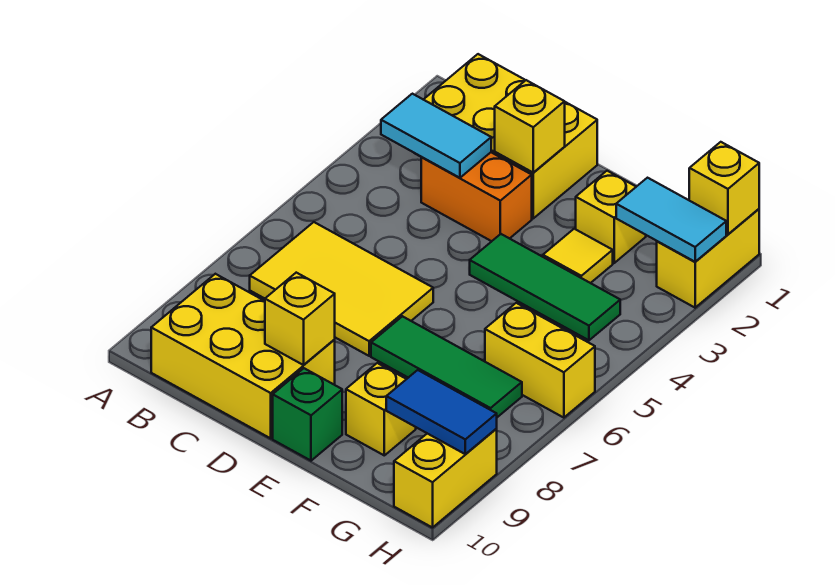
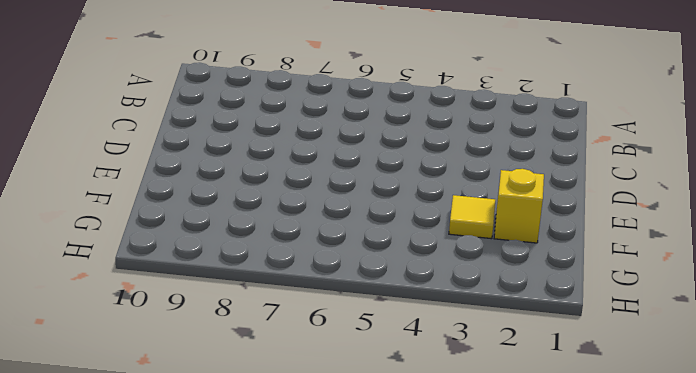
none -> yellow brick B1:D2 level 1
none -> yellow tile B6:D7 level 1
none -> yellow brick B9:D10 level 1

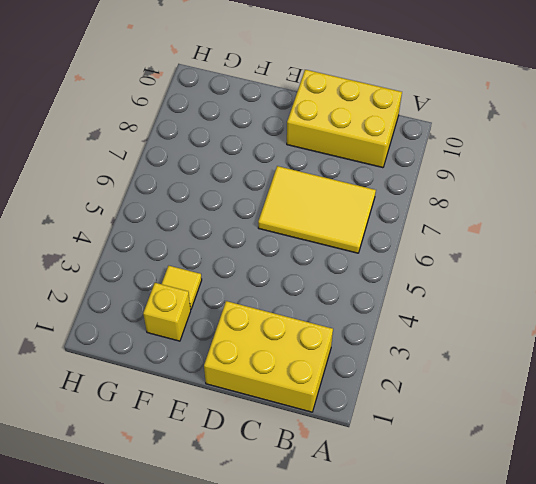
none -> orange brick C3:D3 level 1
none -> green tile E4:G4 level 1
none -> green tile E7:G7 level 1

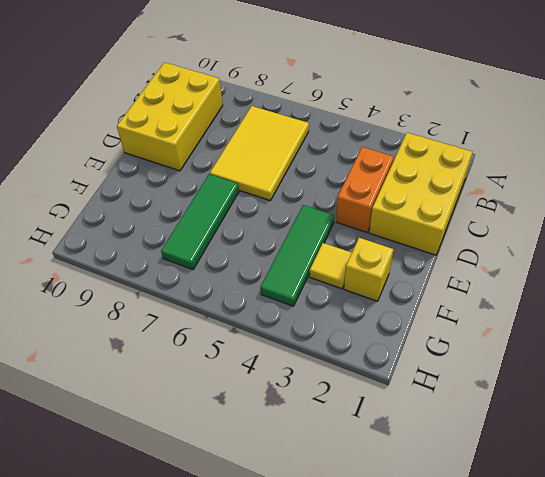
none -> green brick E10 level 1
none -> yellow brick F9 level 1
none -> yellow brick G6:H6 level 1

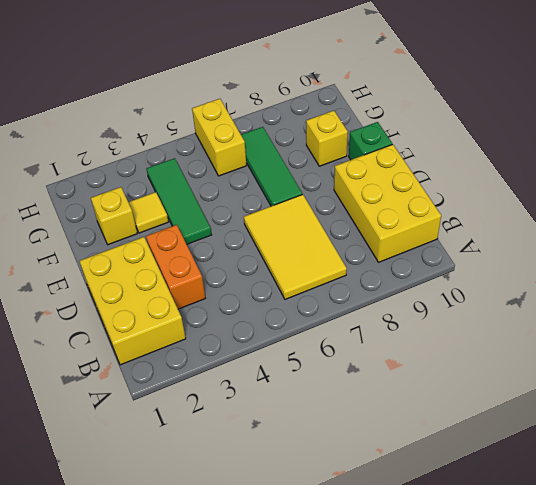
none -> yellow brick H1:H2 level 1
none -> yellow brick H9:H10 level 1
none -> cyan tile B3:C3 level 2

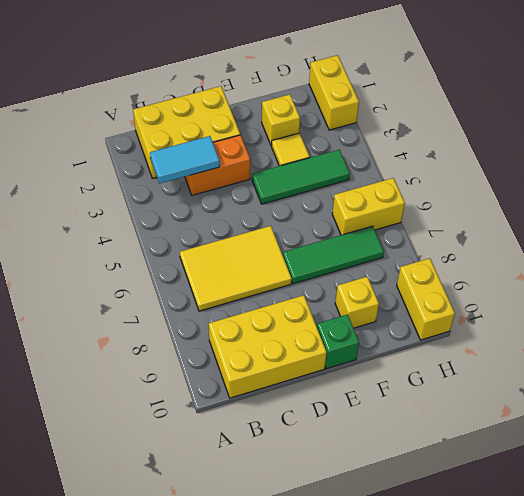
none -> yellow brick D2 level 2
none -> yellow brick D9 level 2
none -> cyan tile G2:H2 level 2

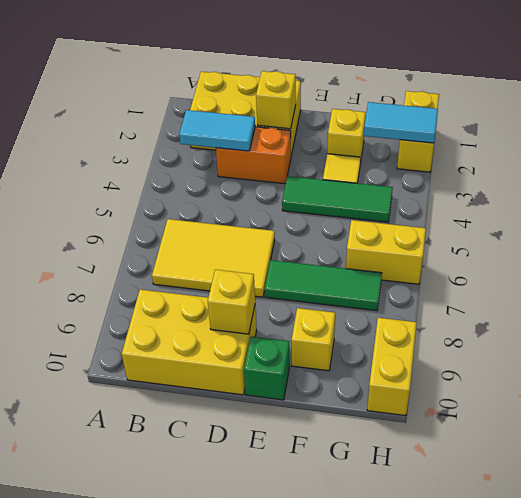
none -> blue tile G9:H9 level 2
none -> yellow brick H1 level 2

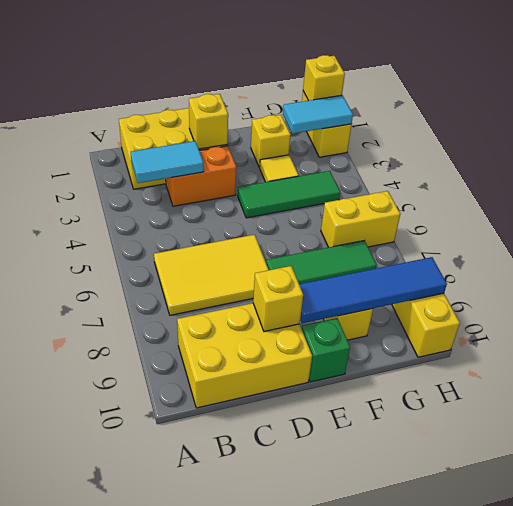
blue tile E9:H9 level 2 -> blue tile G9:H9 level 2

